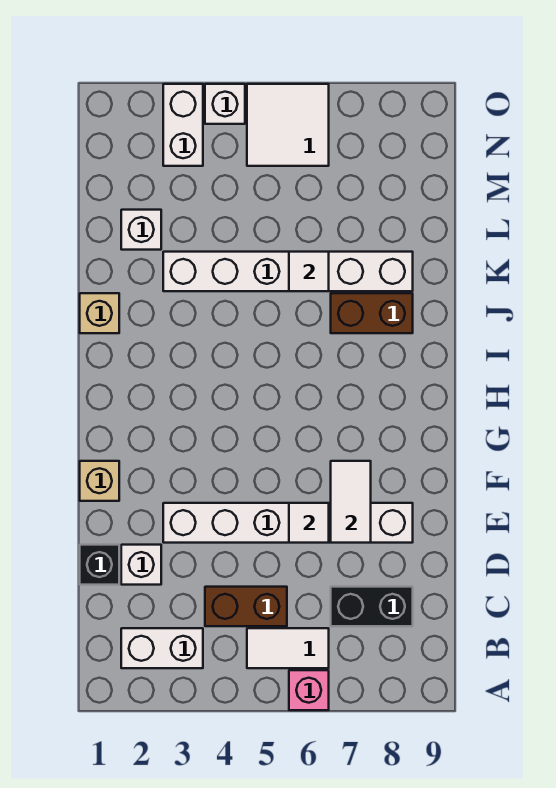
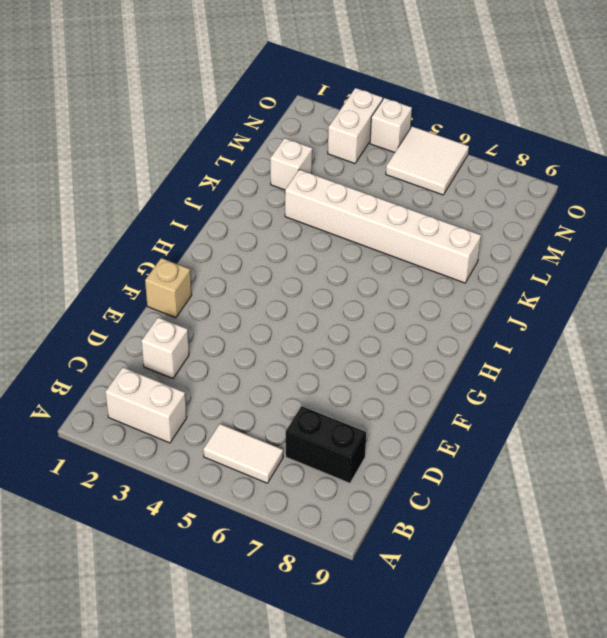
none -> pink brick A6 level 1
none -> brown brick C4:C5 level 1
none -> black brick D1 level 1

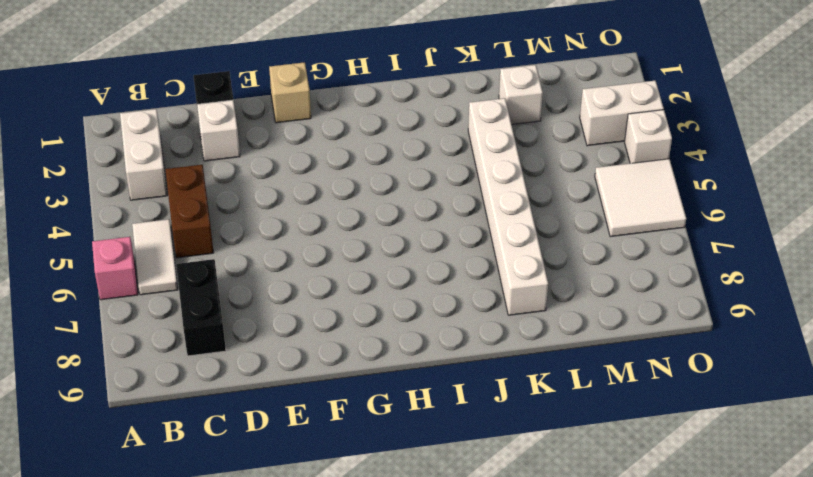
none -> white brick E3:E8 level 1
none -> tan brick J1 level 1
none -> brown brick J7:J8 level 1

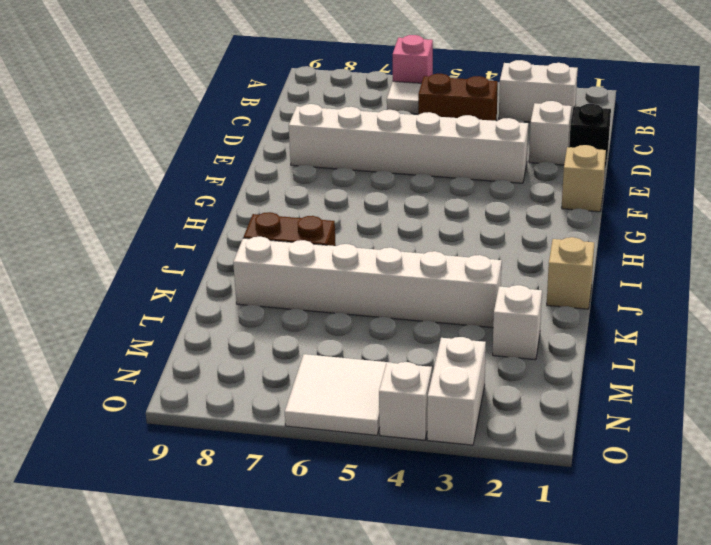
none -> black brick C7:C8 level 1
none -> white tile E6 level 2
none -> white tile E7:F7 level 2

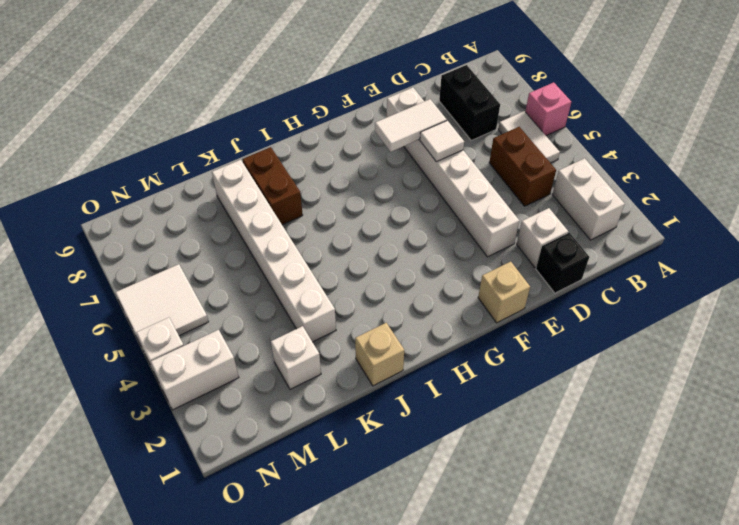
none -> white tile K6 level 2

